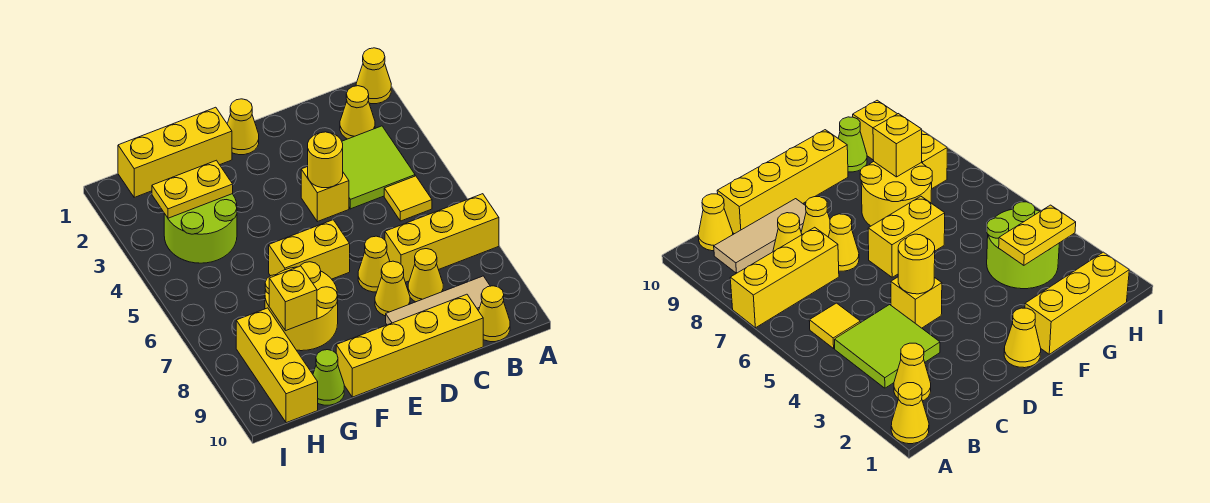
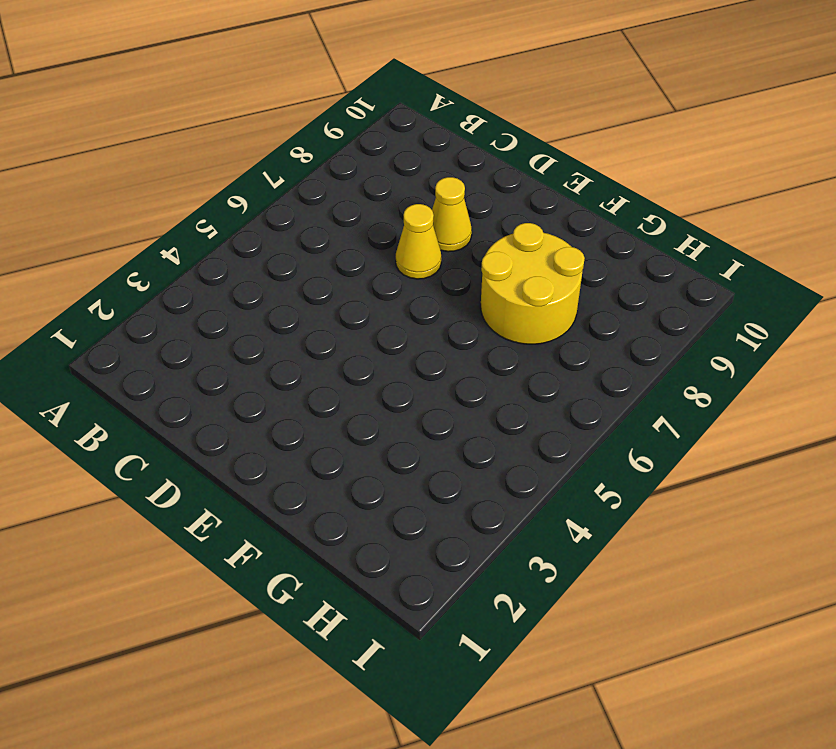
none -> yellow cone A1 level 1
none -> yellow brick A7:C7 level 1
none -> yellow cone B2 level 1

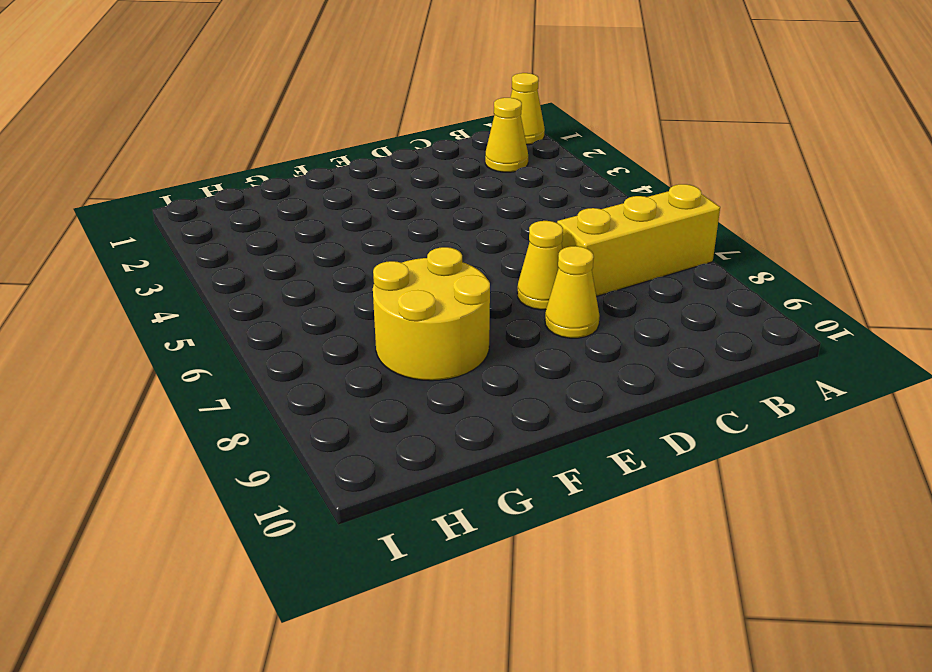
none -> lime tile B3:C4 level 1
none -> yellow tile B5 level 1
none -> tan tile B9:D9 level 1

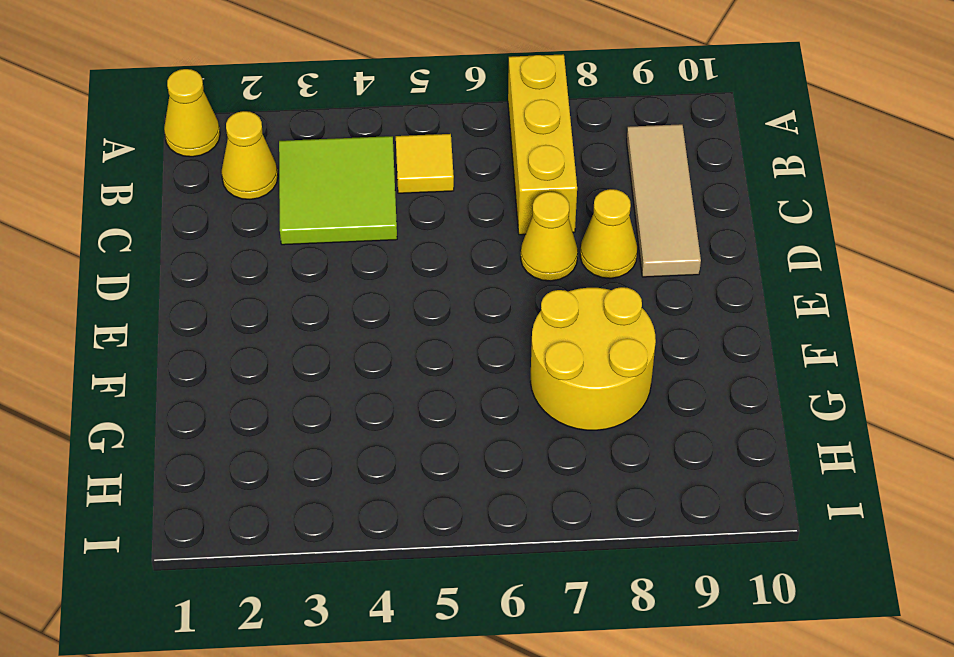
none -> yellow cone B10 level 1
none -> yellow cone C8 level 1
none -> yellow brick C10:F10 level 1

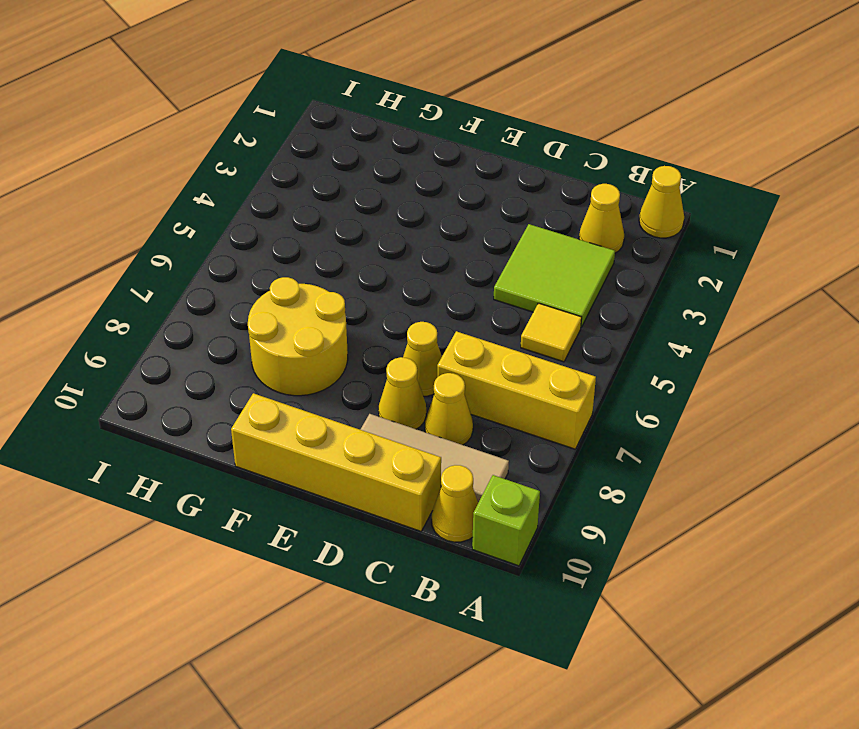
lime brick A10 level 1 -> none
none -> yellow brick D4 level 1
none -> yellow cone E1 level 1
none -> yellow brick E6:F6 level 1

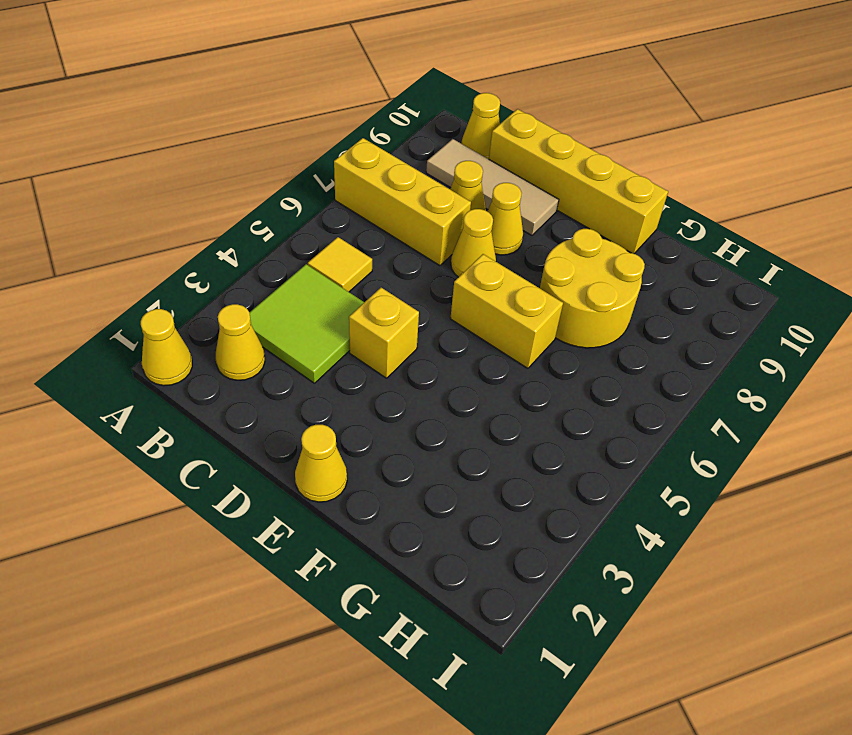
none -> yellow brick F1:H1 level 1
none -> lime round brick G3:H4 level 1
none -> lime cone G10 level 1

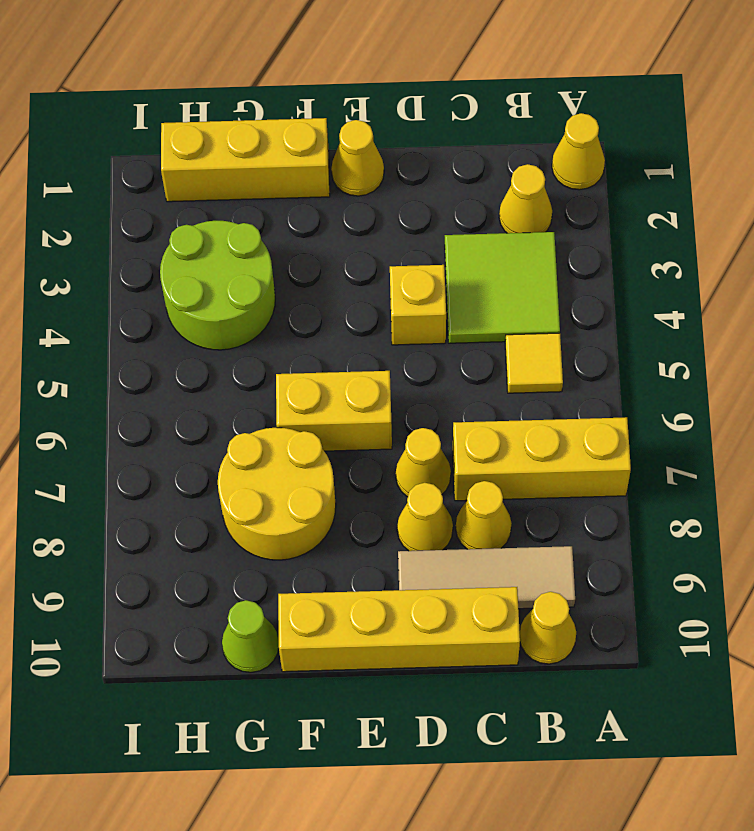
none -> yellow brick H8:H10 level 1
none -> yellow round brick D4 level 2
none -> yellow plate G3:H3 level 2

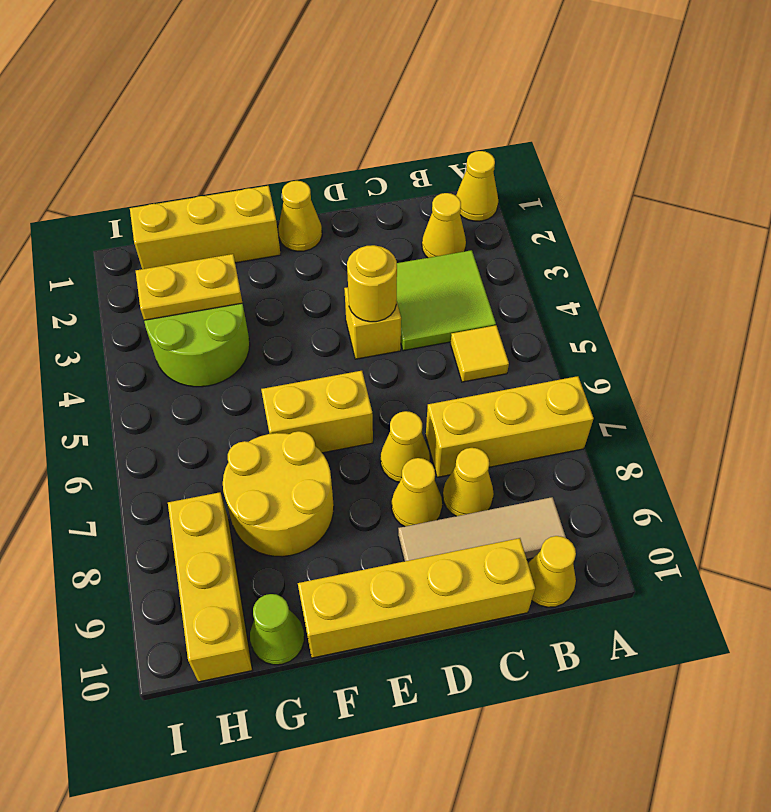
none -> yellow brick G8 level 2

